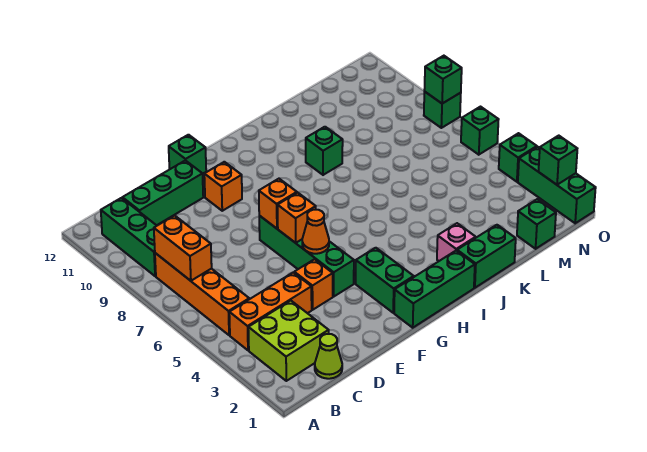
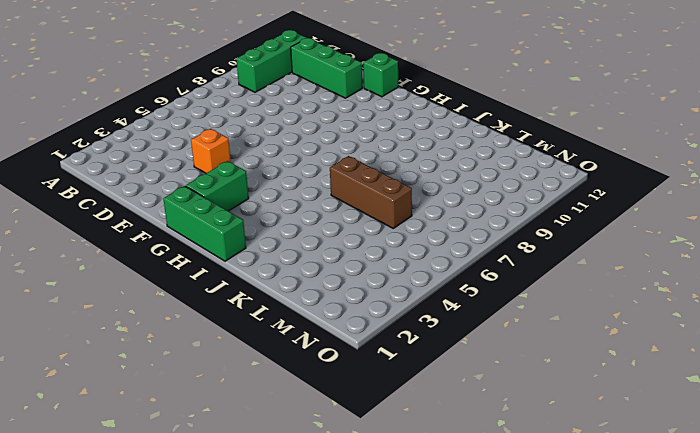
brown brick J6:L6 level 1 -> none
none -> lime brick B2:C3 level 1
none -> orange brick B4:D4 level 1
none -> orange brick B5:B8 level 1

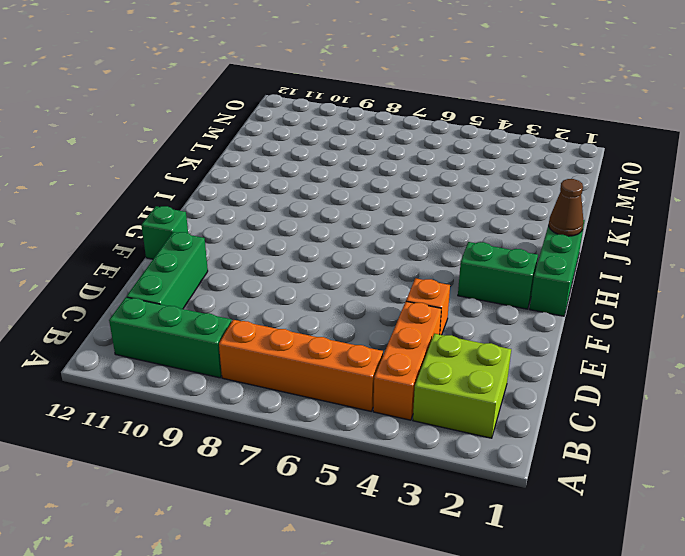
brown cone I1 level 2 -> none
none -> lime cone C1 level 1
none -> green brick F4:F7 level 1
none -> orange brick F10 level 1

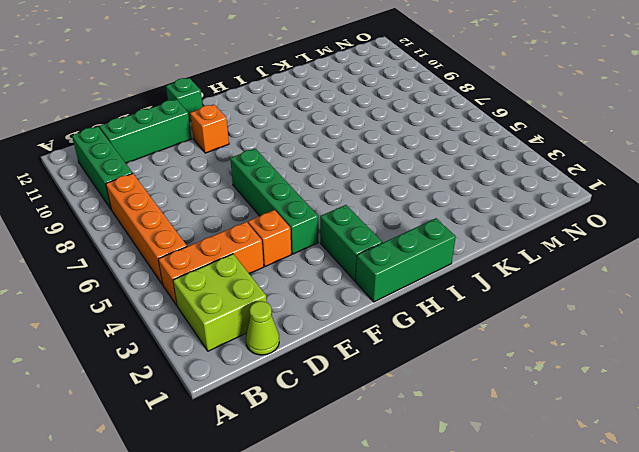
none -> green brick J1:K1 level 1
none -> pink brick J2 level 1
none -> green brick J9 level 1

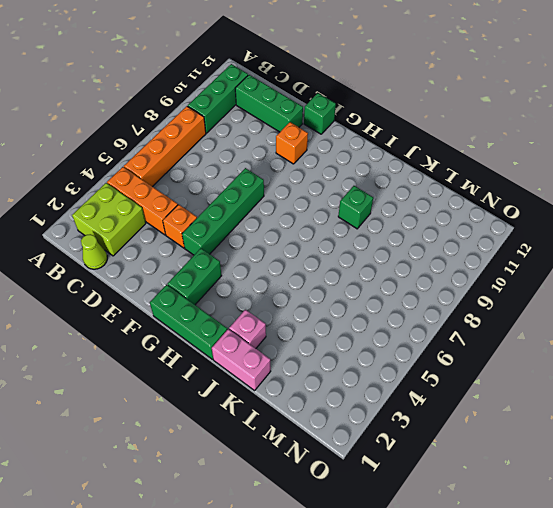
pink brick J1:K1 level 1 -> green brick J1:K1 level 1
none -> green brick M1 level 1
none -> green brick O1:O3 level 1
none -> green brick O4 level 1

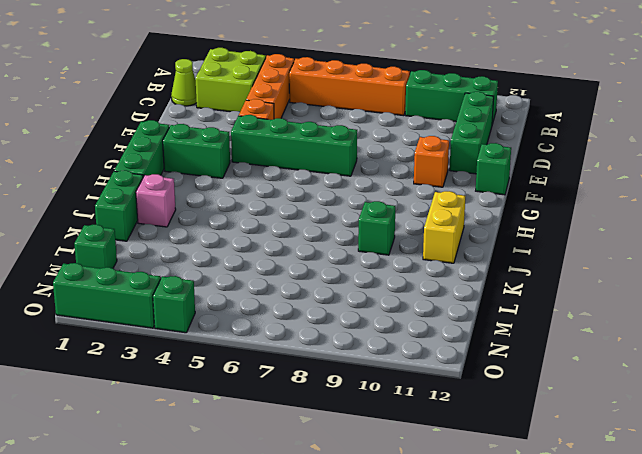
yellow brick I11:J11 level 1 -> none
none -> green brick O6 level 1
none -> green brick O8 level 1
none -> orange brick B7:B8 level 2

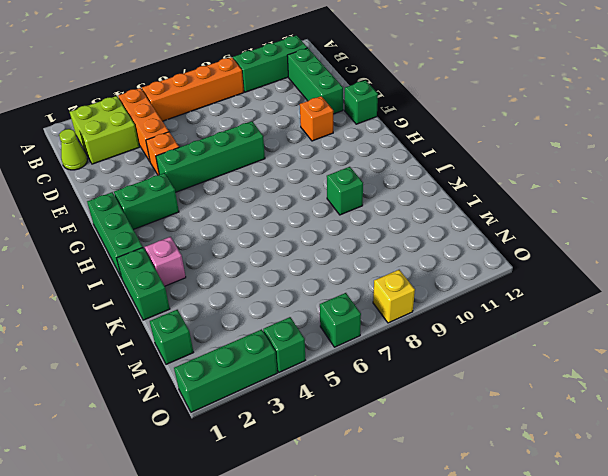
yellow brick O8 level 1 -> green brick O8 level 1
none -> orange brick B7:B8 level 2
none -> orange cone F5 level 2
none -> orange brick F6 level 2

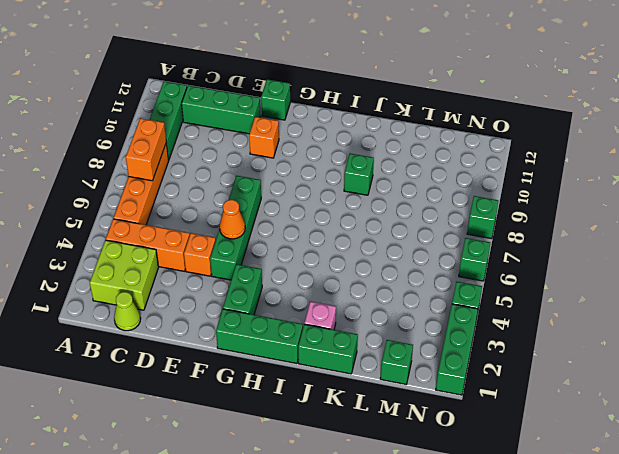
none -> orange brick F6 level 2
none -> orange brick F7 level 2
none -> green brick O2 level 2

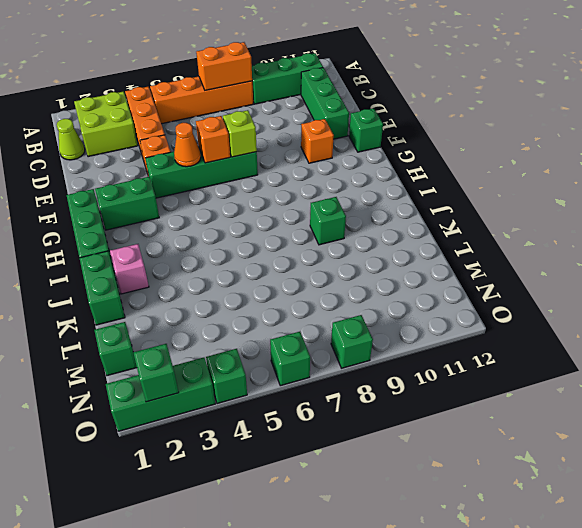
lime brick F7 level 2 -> orange brick F7 level 2
none -> green brick O8 level 2

